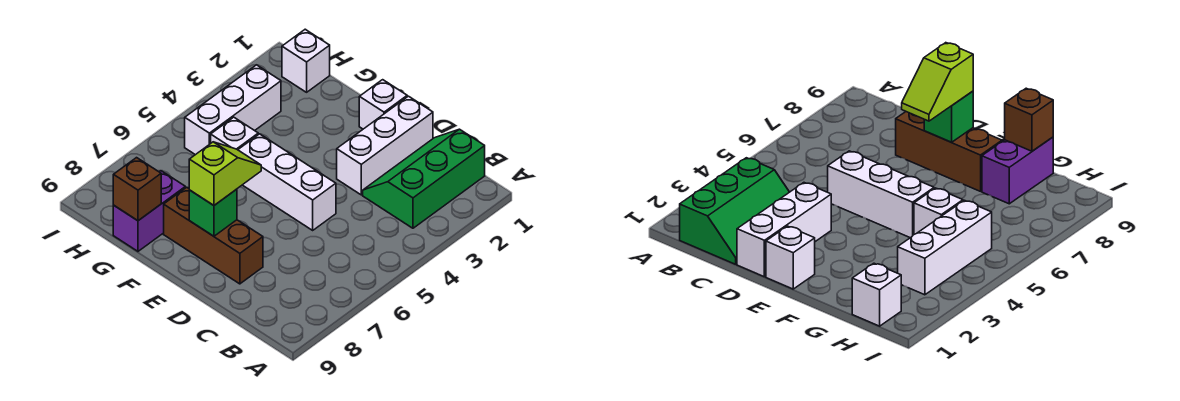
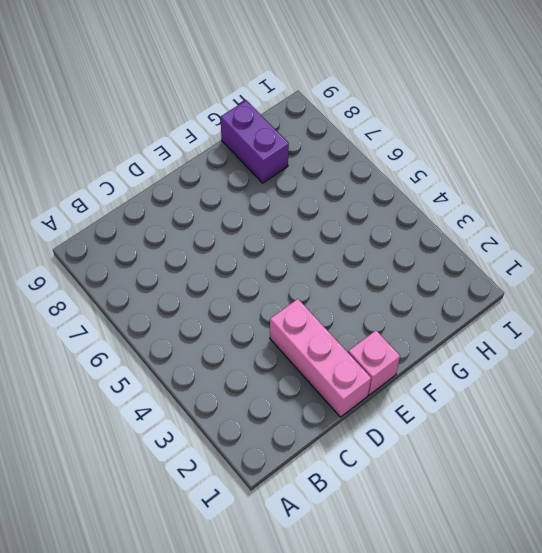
pink brick D1:D3 level 1 -> white brick D1:D3 level 1
pink brick E1 level 1 -> white brick E1 level 1
none -> green slope B1:C3 level 1 top B
none -> white brick D5:F5 level 1
none -> brown brick D8:F8 level 1

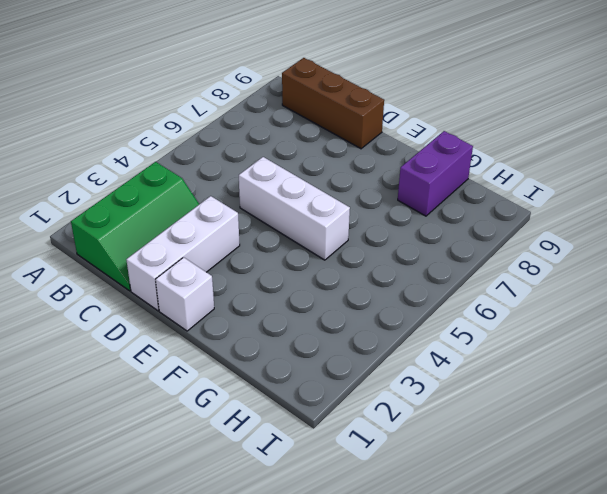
brown brick B9:D9 level 1 -> brown brick D8:F8 level 1
none -> white brick G5 level 1
none -> white brick H1 level 1
none -> white brick H3:H5 level 1

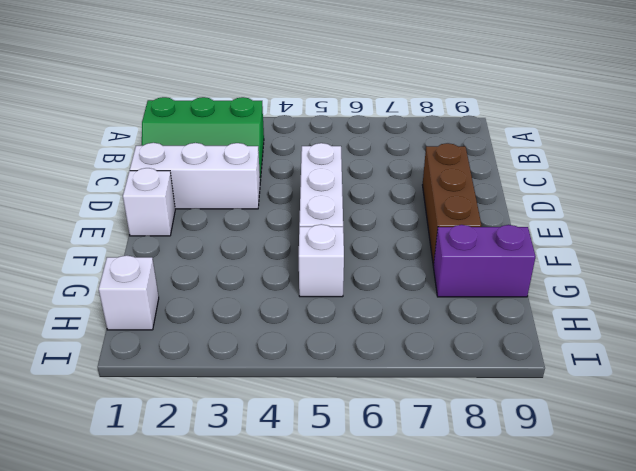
none -> white brick H3:H5 level 1
none -> green brick E8 level 2
none -> brown brick G9 level 2

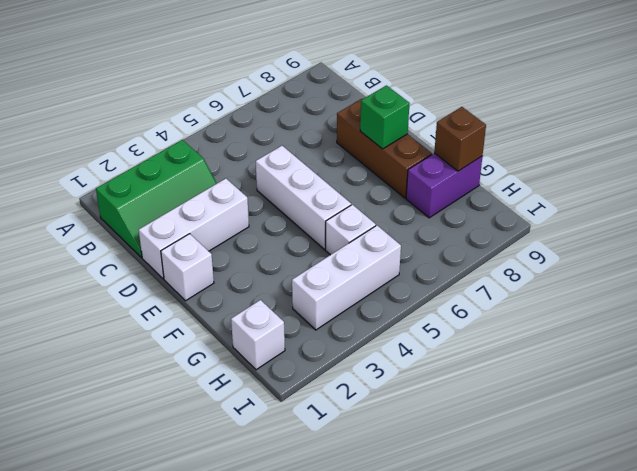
none -> lime slope E7:E8 level 3 top 8

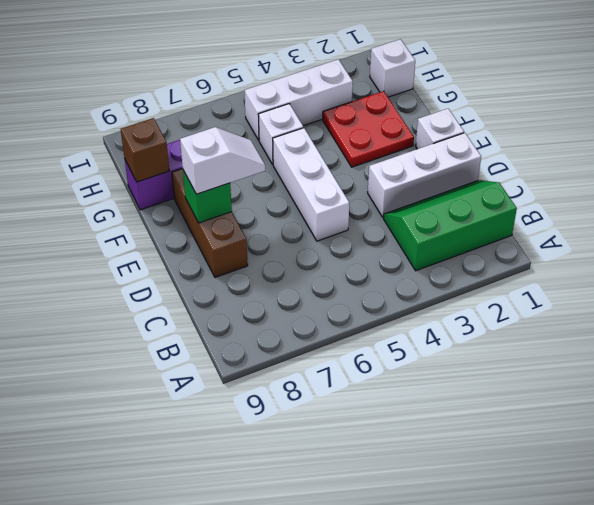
white slope E7:E8 level 3 top 8 -> lime slope E7:E8 level 3 top 8
red plate F2:G3 level 1 -> none

